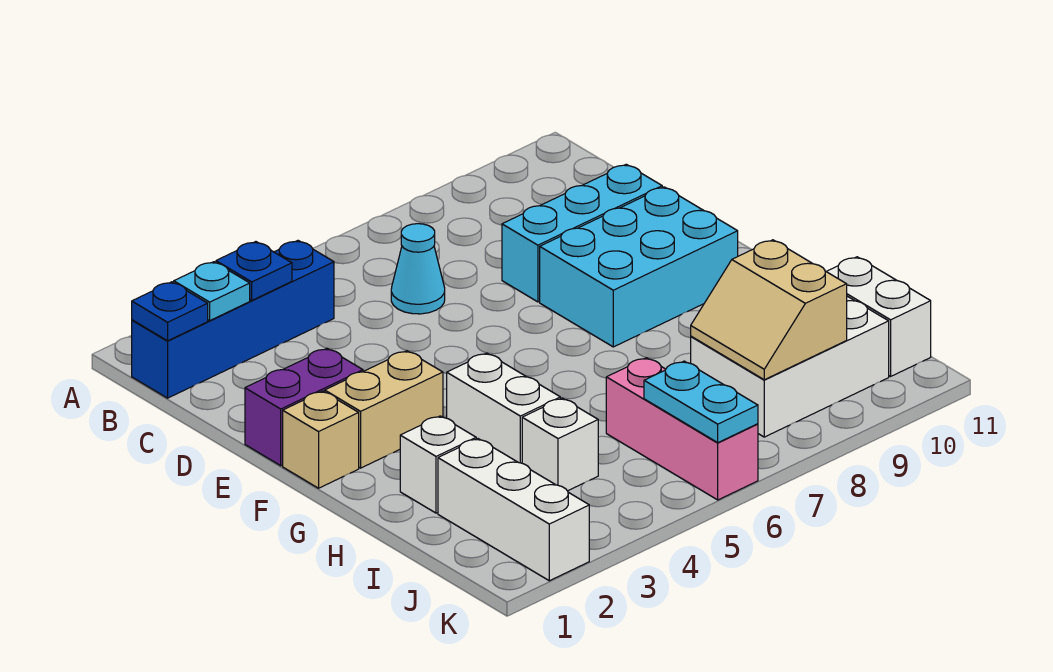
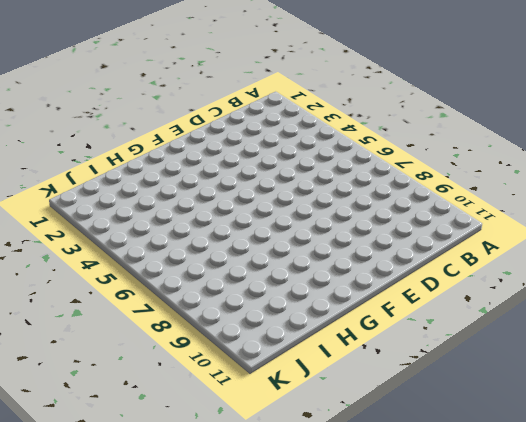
none -> blue brick B1:B4 level 1
none -> cyan cone C6 level 1
none -> cyan brick D8:D10 level 1

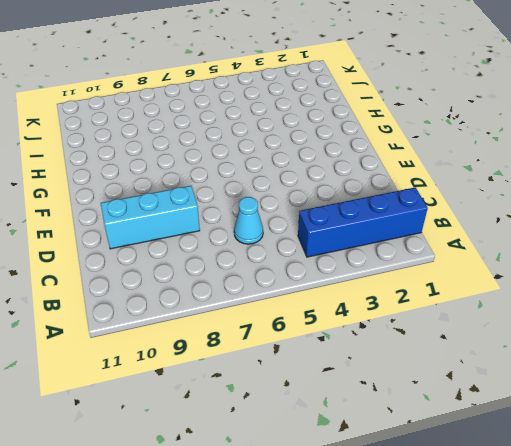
none -> purple brick E1:E2 level 1
none -> cyan brick E8:F10 level 1
none -> tan brick F1 level 1

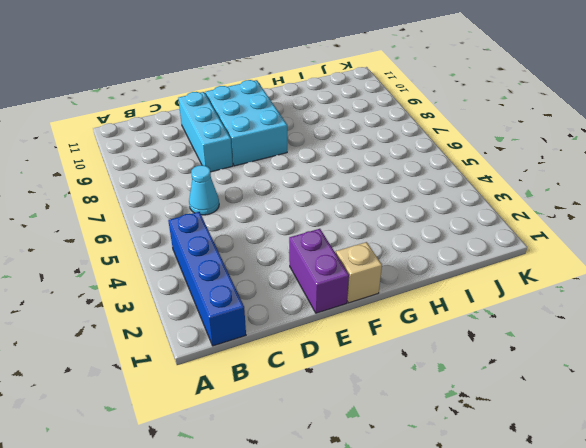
none -> tan brick F2:F3 level 1
none -> white brick G4:H4 level 1
none -> white brick H2 level 1

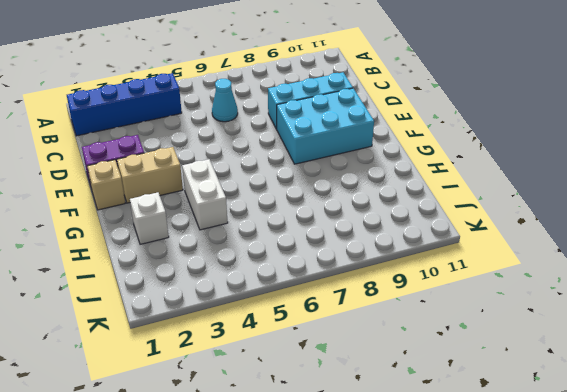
none -> white brick I2:K2 level 1
none -> white brick I4 level 1
none -> pink brick I6:K6 level 1

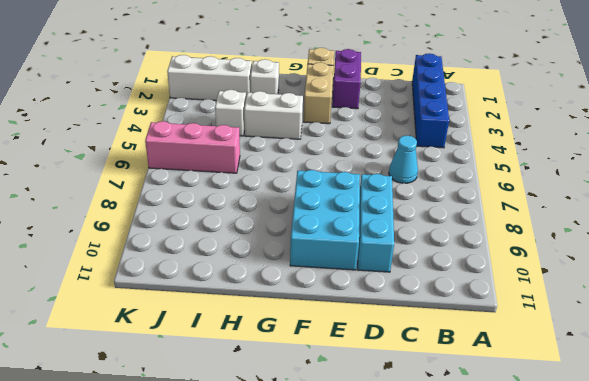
none -> white brick I8:J10 level 1
none -> white brick I11:J11 level 1
none -> blue plate B1 level 2

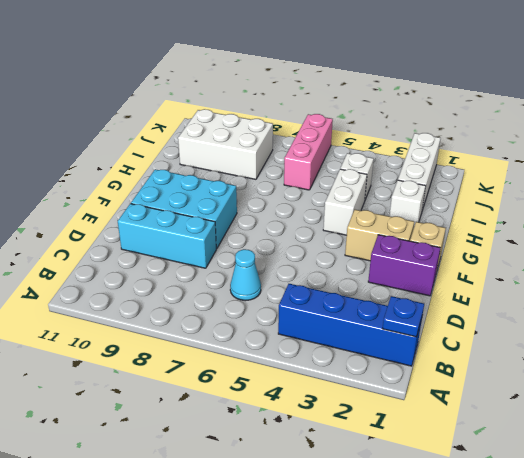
none -> white brick I11:J11 level 1
none -> cyan plate B2 level 2
none -> blue plate B3 level 2

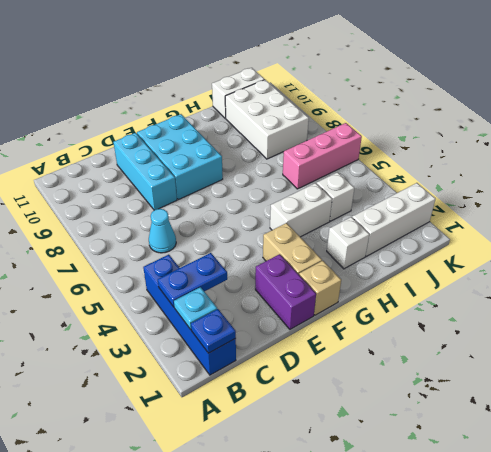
blue plate B3:C3 level 2 -> blue plate B3 level 2
none -> tan slope I8:J9 level 2 top 9
none -> cyan plate J6:K6 level 2

